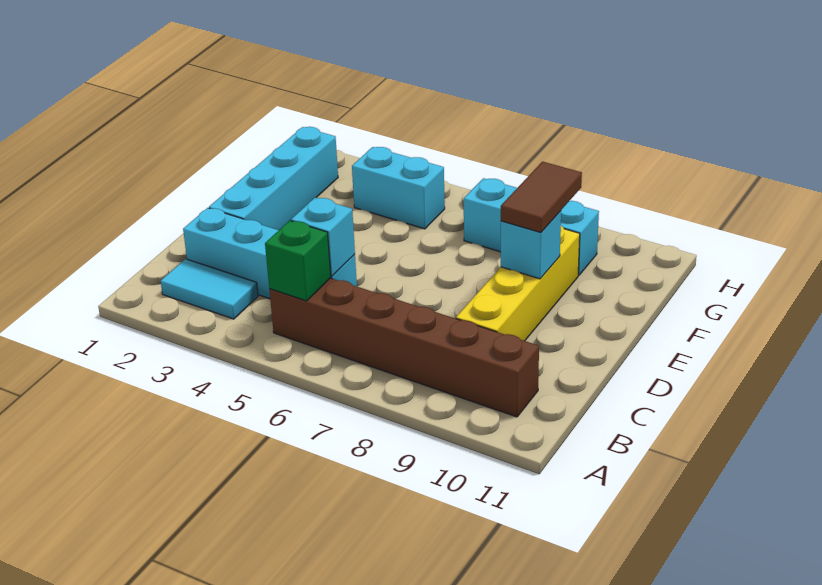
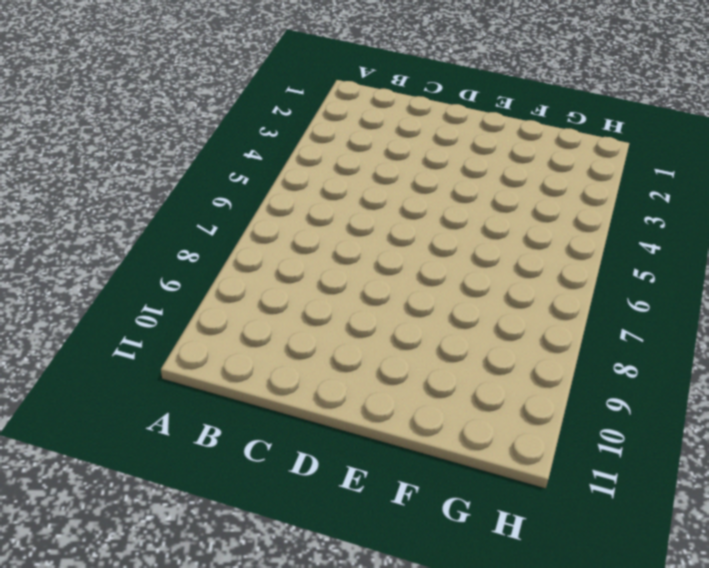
none -> cyan tile B2:B3 level 1
none -> brown brick B5:B10 level 1

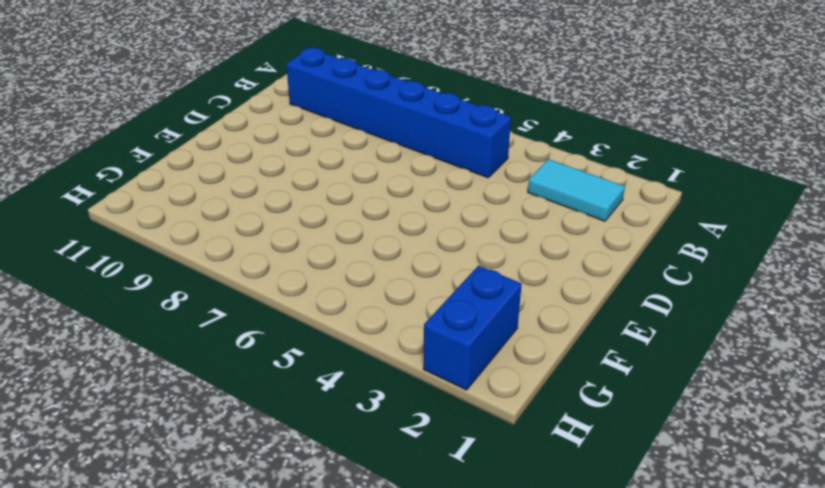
blue brick B5:B10 level 1 -> brown brick B5:B10 level 1
blue brick G2:H2 level 1 -> cyan brick D2:G2 level 1
none -> cyan brick C2:C5 level 1
none -> yellow brick C9:F9 level 1

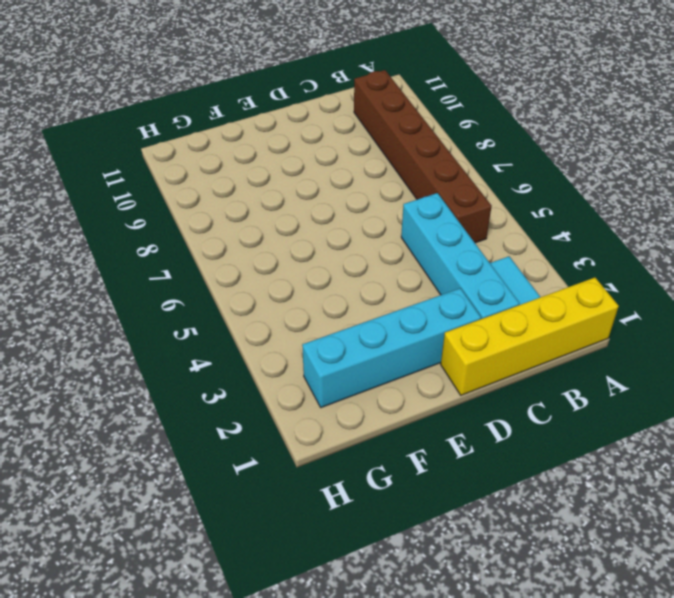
yellow brick A1:D1 level 1 -> yellow brick C9:F9 level 1
none -> cyan brick G4:G5 level 1
none -> cyan brick G7:G9 level 1

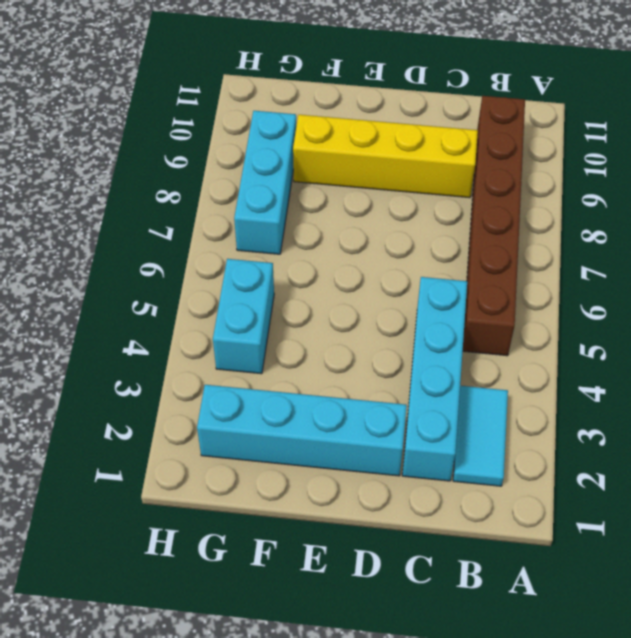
none -> green brick B5 level 2
none -> cyan brick C5 level 2

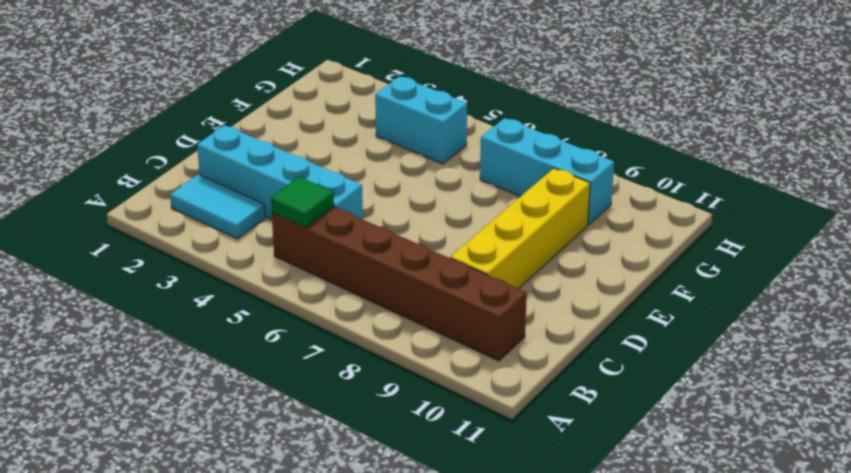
green tile B5 level 2 -> green brick B5 level 2
none -> cyan brick D2:G2 level 1
none -> cyan brick C5 level 2

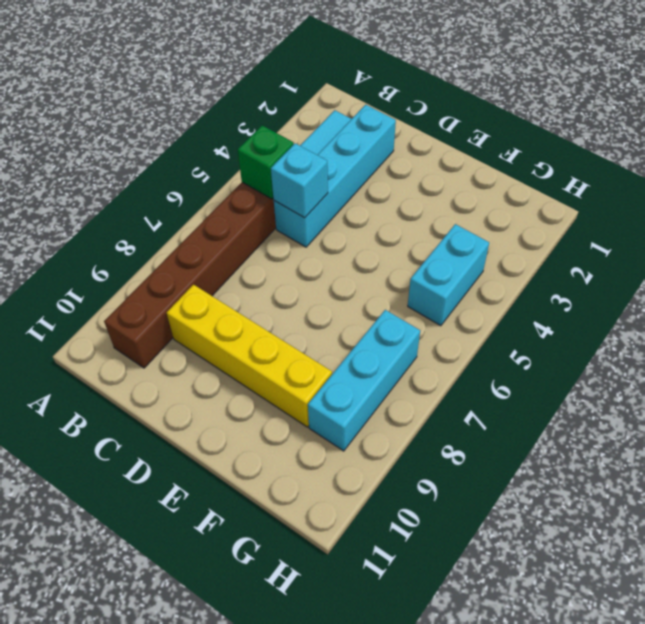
none -> cyan brick D2:G2 level 1
none -> cyan brick E9 level 2

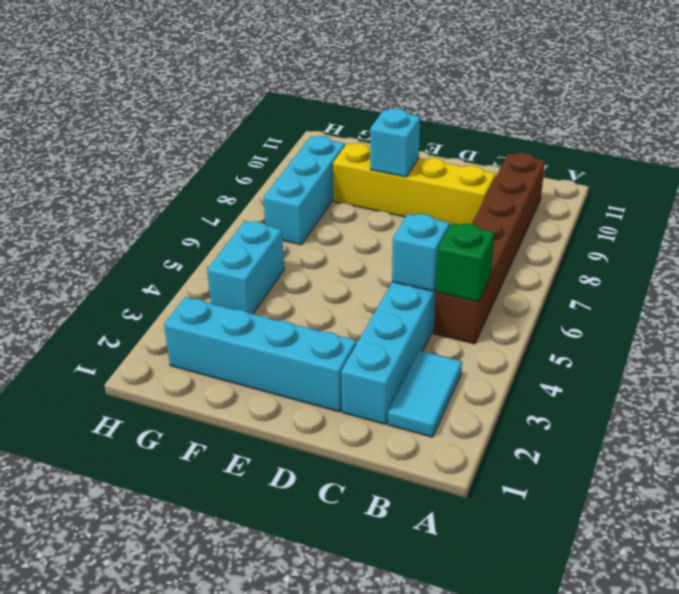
none -> brown tile E9:F9 level 3

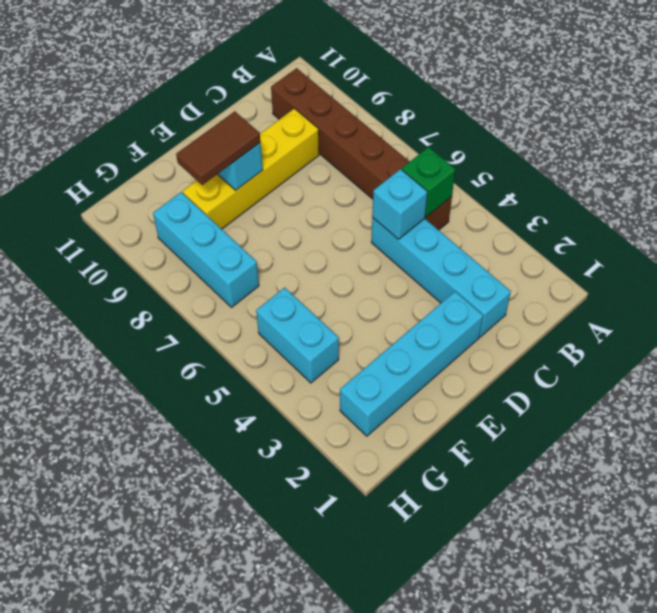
none -> cyan tile B2:B3 level 1

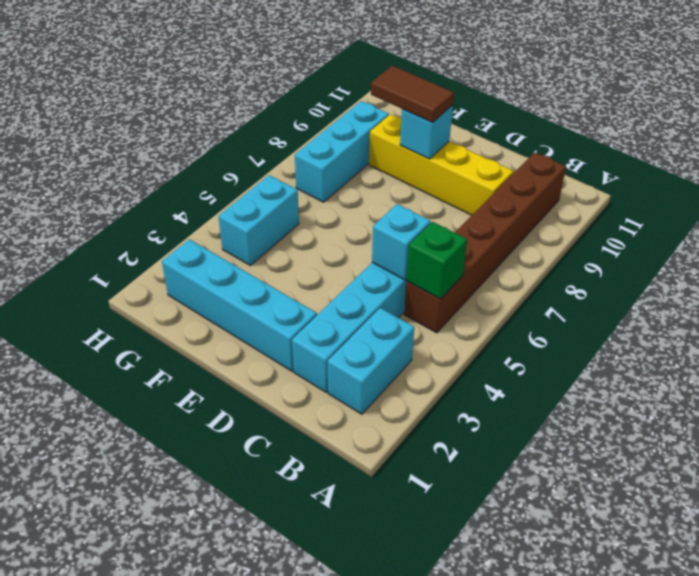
cyan brick B2:B3 level 1 -> cyan tile B2:B3 level 1

